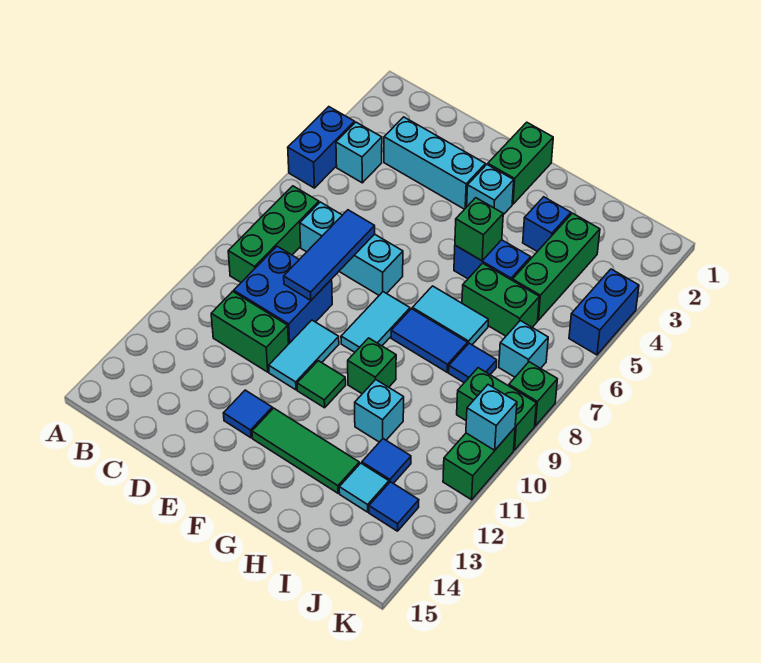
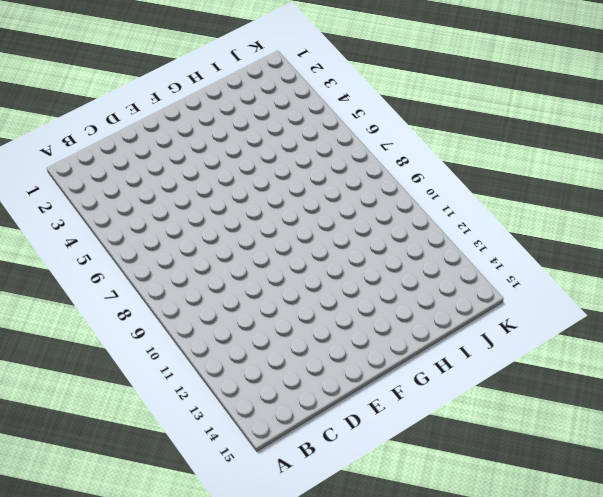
none -> blue brick A4:A5 level 1
none -> cyan brick B4 level 1
none -> green brick B7:B9 level 1
none -> cyan brick C3:E3 level 1

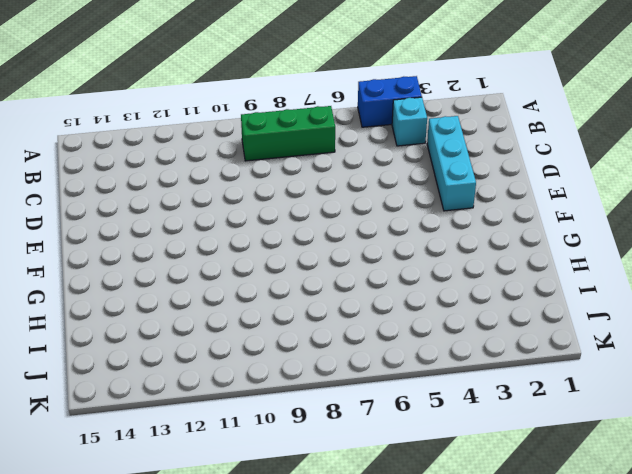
none -> cyan brick C7:E7 level 1
none -> blue brick C9:D10 level 1
none -> green brick C11:D11 level 1
none -> cyan tile E10:E11 level 1

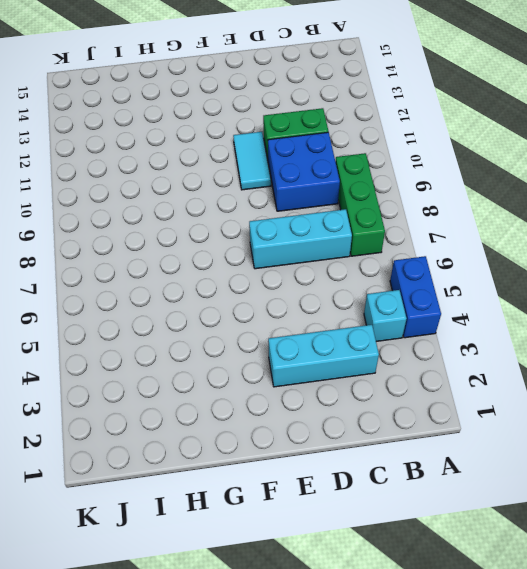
none -> blue tile E13 level 1
none -> green brick F1:F2 level 1
none -> cyan brick F3 level 1
none -> cyan tile F8:F9 level 1

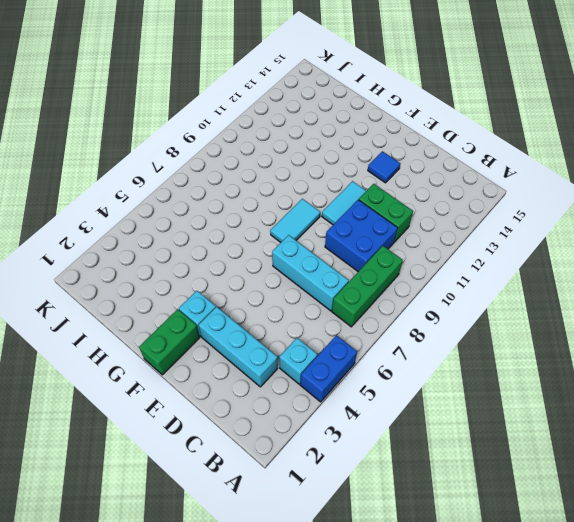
none -> green tile F11 level 1
none -> green tile F13:H13 level 1
none -> blue brick G5:H5 level 1
none -> cyan tile G7:H7 level 1

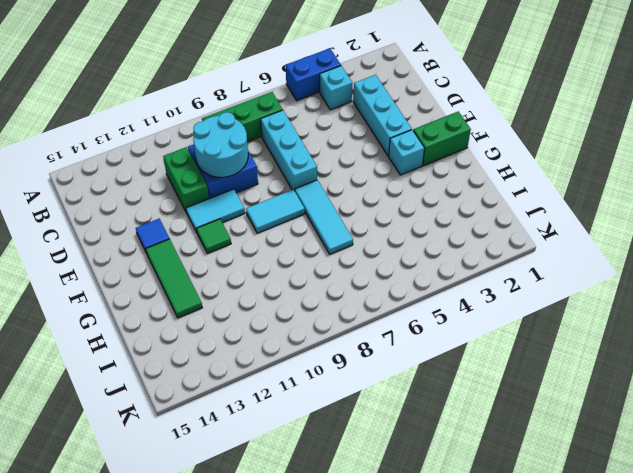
cyan round brick C9:D10 level 2 -> blue tile D7:D9 level 2
cyan tile F7:H7 level 1 -> cyan tile G7:H7 level 1
none -> blue brick G5:H5 level 1
none -> blue tile G8:H8 level 1
none -> green brick G10 level 1
none -> blue brick H3 level 1

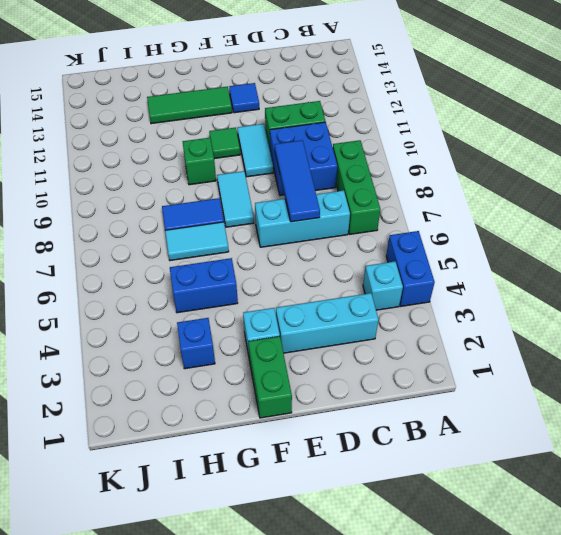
none -> green brick H6:I6 level 1
none -> cyan brick H11 level 1
none -> green brick I3:I5 level 1
none -> blue tile I8 level 1

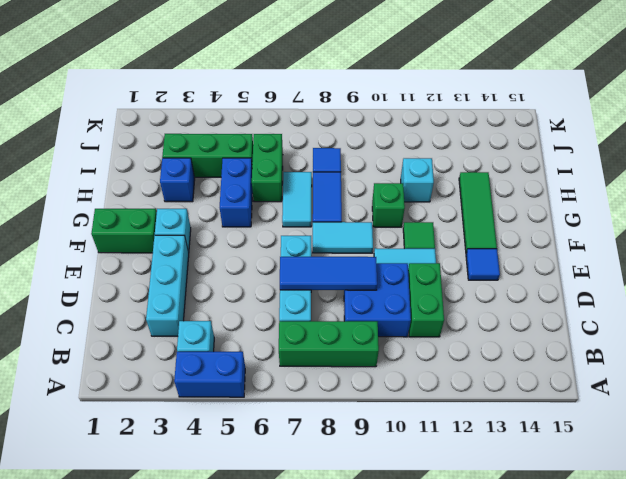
none -> blue tile I12 level 1
none -> cyan tile I13 level 1
none -> cyan brick J7 level 1
none -> green brick J9:K9 level 1

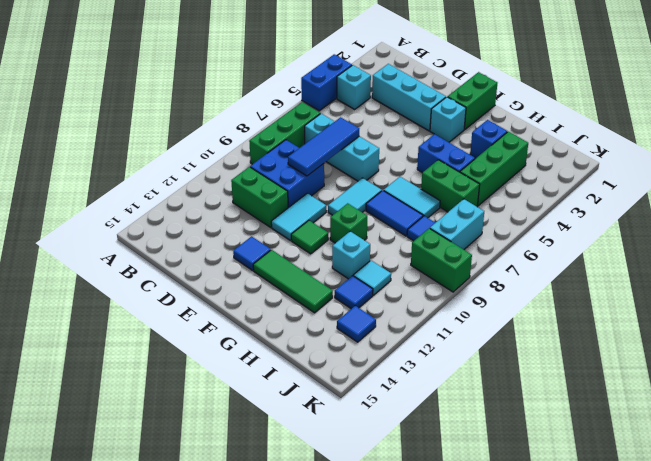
cyan tile I11 level 1 -> cyan tile I13 level 1
cyan brick J7:J8 level 1 -> cyan brick J7 level 1
none -> blue brick K4:K5 level 1
none -> green brick K8 level 1
none -> green brick K10:K11 level 1
none -> green brick G5 level 2

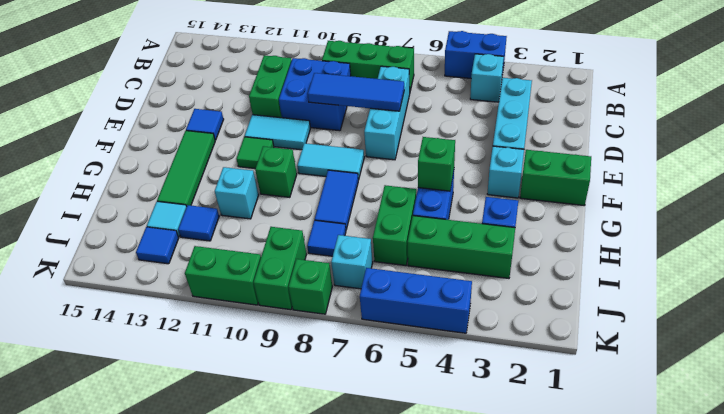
blue brick K4:K6 level 1 -> blue brick K4:K5 level 1
none -> cyan tile G7:H7 level 1
none -> cyan brick K10 level 2

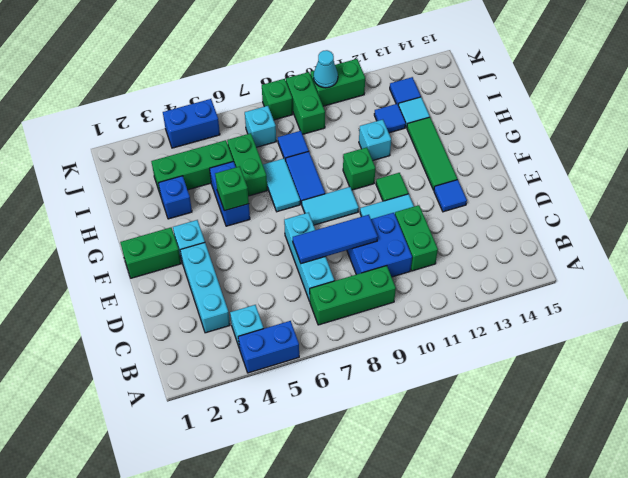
cyan cone K10 level 2 -> cyan brick K10 level 2

